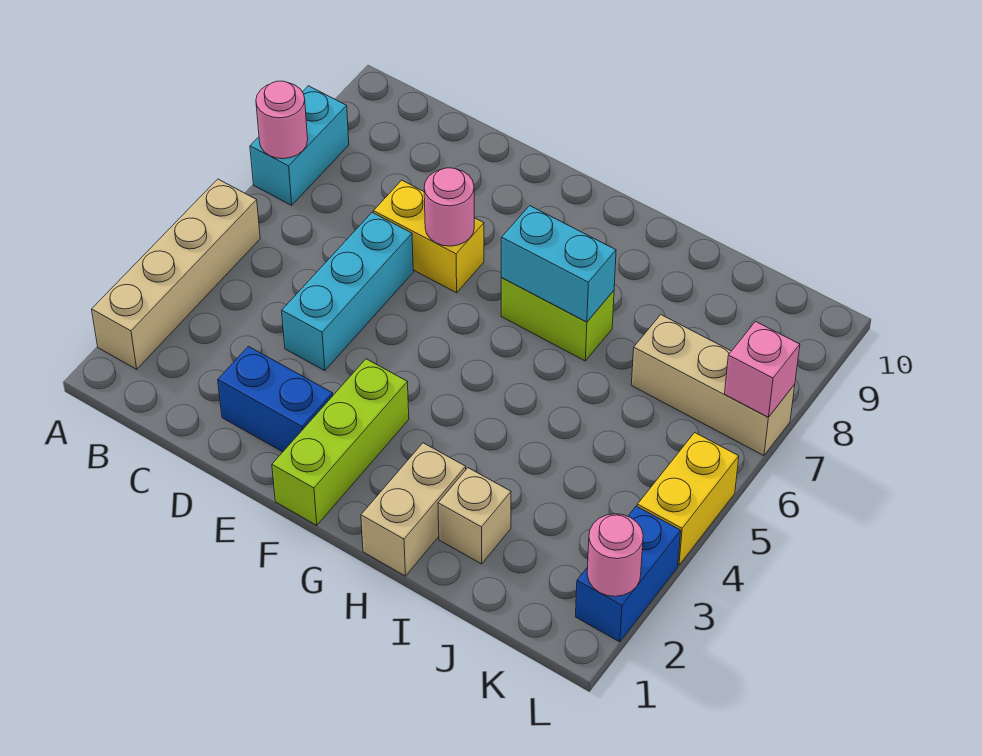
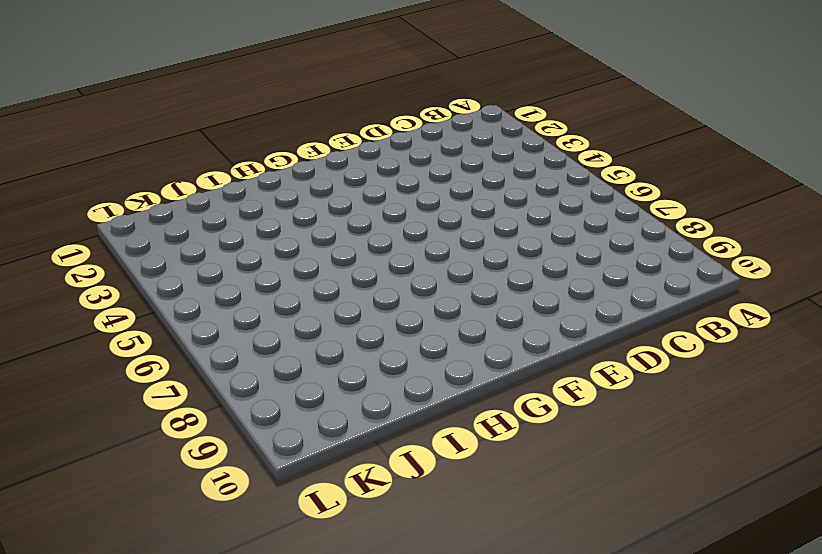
none -> tan brick A2:A5 level 1
none -> cyan brick A7:A8 level 1
none -> blue brick D2:E2 level 1

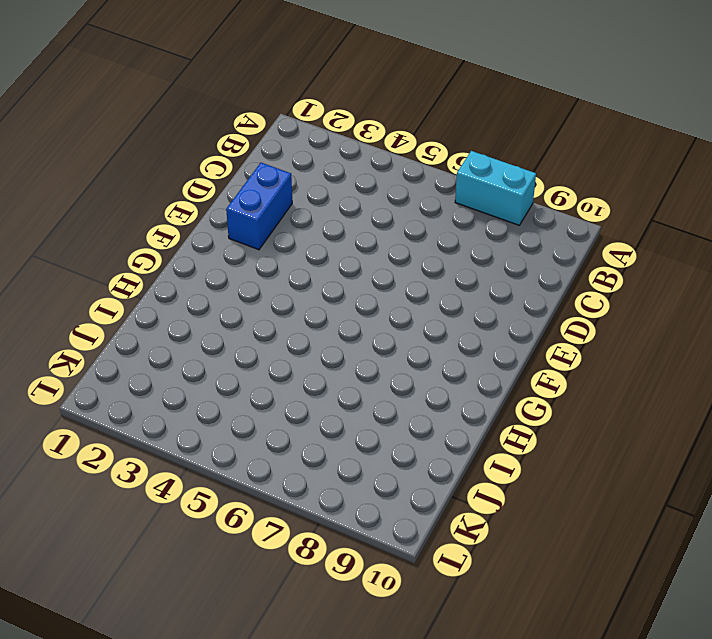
none -> tan brick A2:A5 level 1
none -> cyan brick D4:D6 level 1
none -> yellow brick D7:E7 level 1

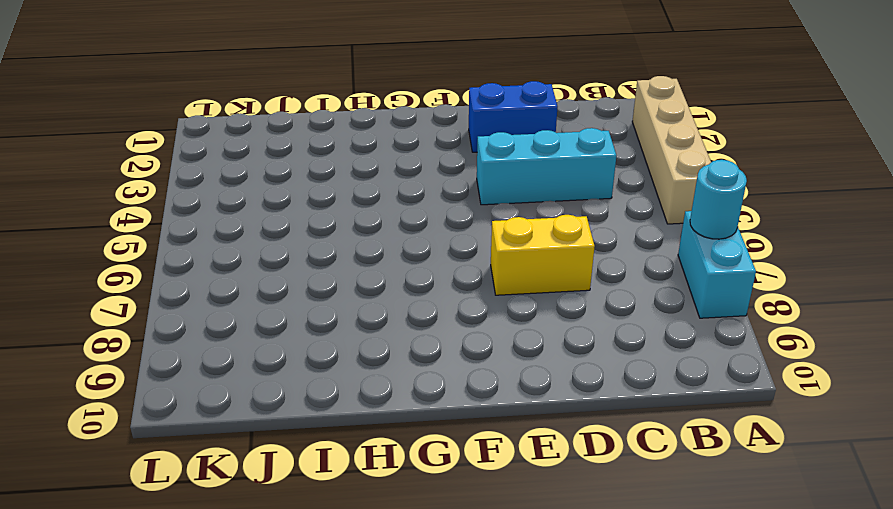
cyan round brick A7 level 2 -> pink round brick A7 level 2
cyan brick C4:E4 level 1 -> cyan brick D4:D6 level 1
none -> lime brick F1:F3 level 1
none -> lime brick G7:H7 level 1
none -> tan brick H1:H2 level 1

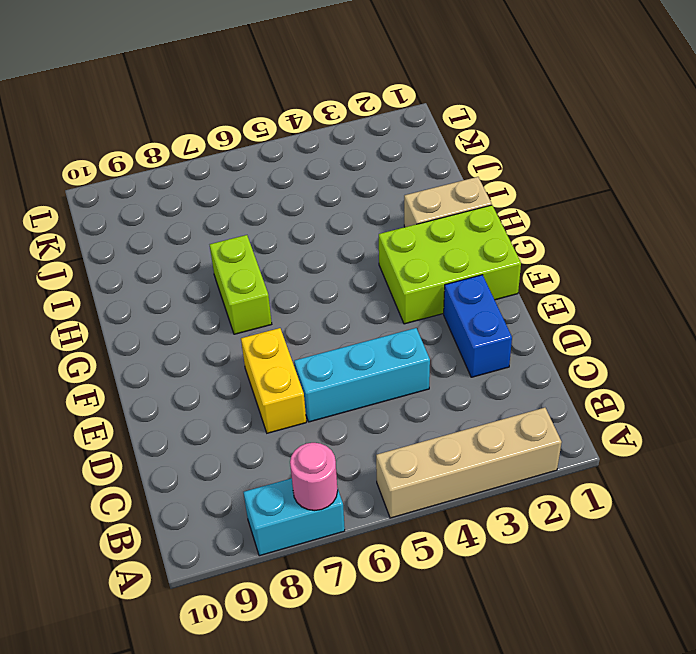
lime brick F1:G3 level 1 -> lime brick F1:F3 level 1
none -> tan brick I2 level 1
none -> tan brick J7:L7 level 1
none -> blue brick L2:L3 level 1

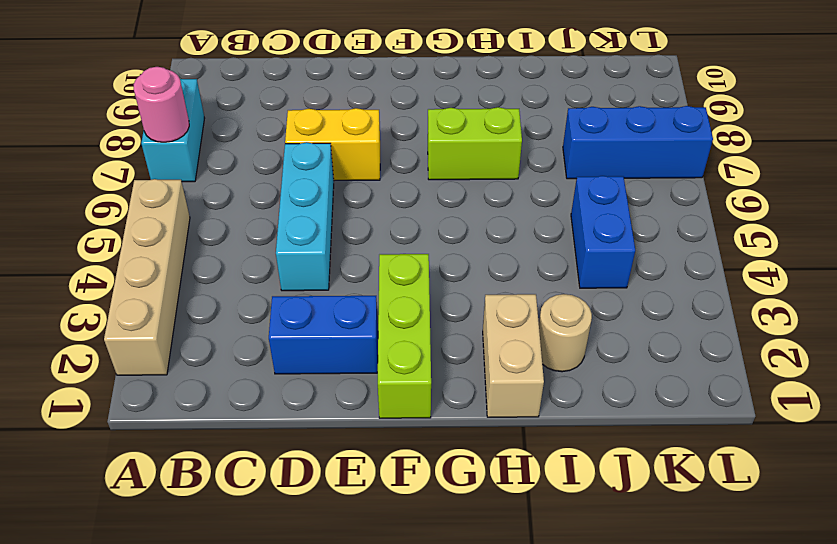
tan round brick I2 level 1 -> tan brick I2 level 1
blue brick J4:J5 level 1 -> blue brick L2:L3 level 1
blue brick J7:L7 level 1 -> tan brick J7:L7 level 1
none -> yellow brick L4:L5 level 1
none -> pink round brick E7 level 2
none -> cyan brick G7:H7 level 2

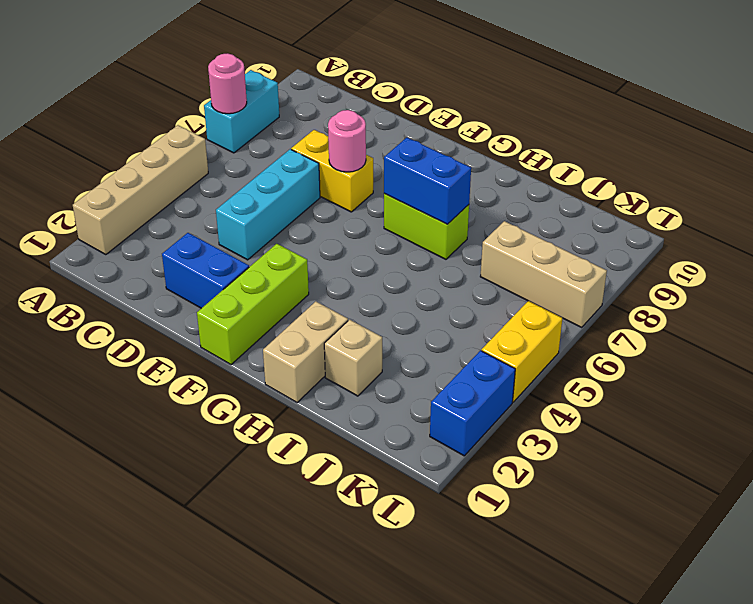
blue brick G7:H7 level 2 -> cyan brick G7:H7 level 2
none -> pink round brick L2 level 2
none -> pink brick L7 level 2

